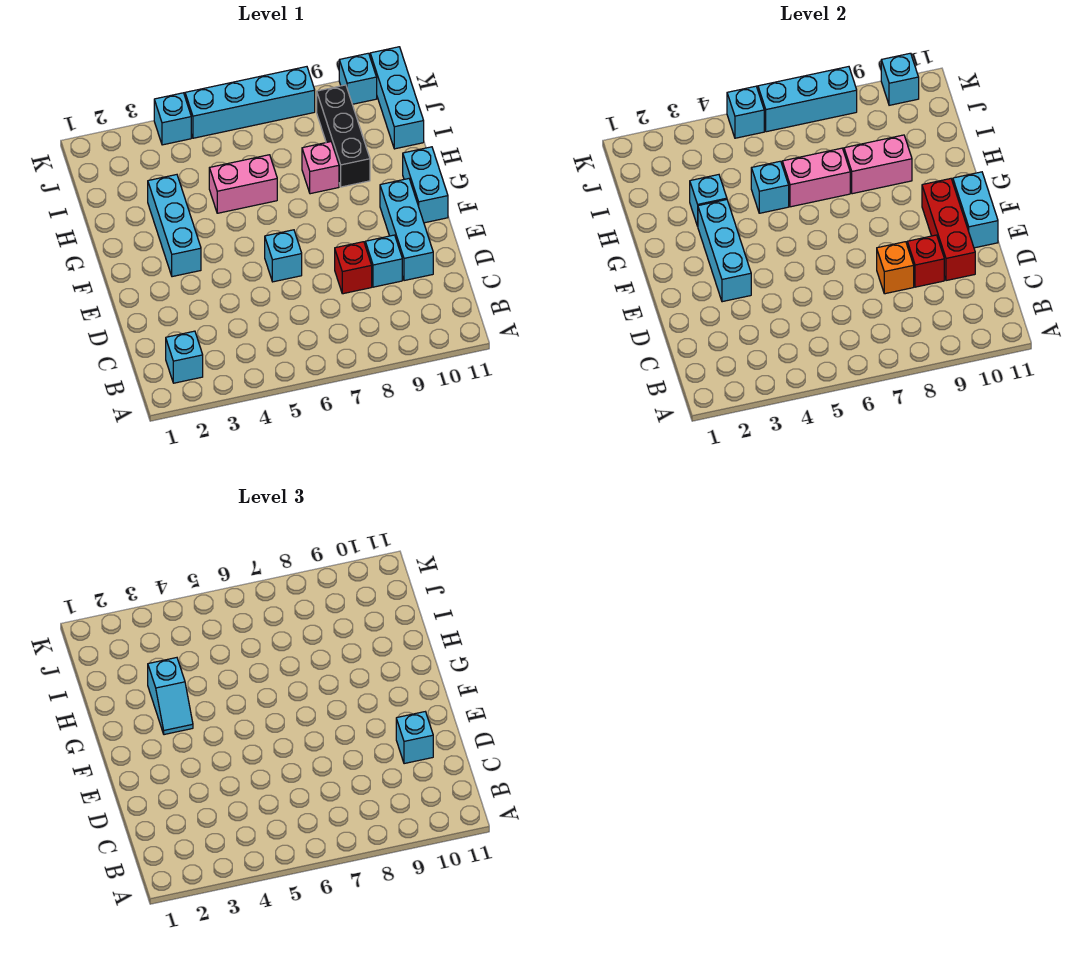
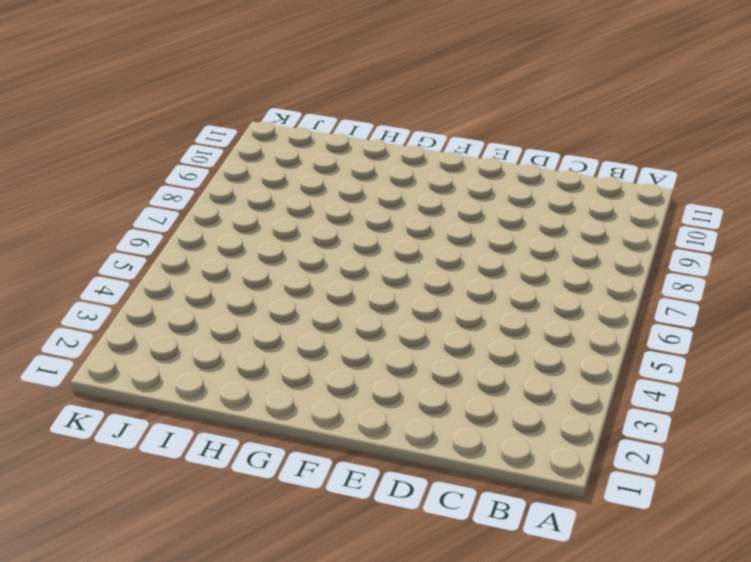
none -> cyan brick B2 level 1
none -> red brick D8 level 1
none -> cyan brick D9 level 1

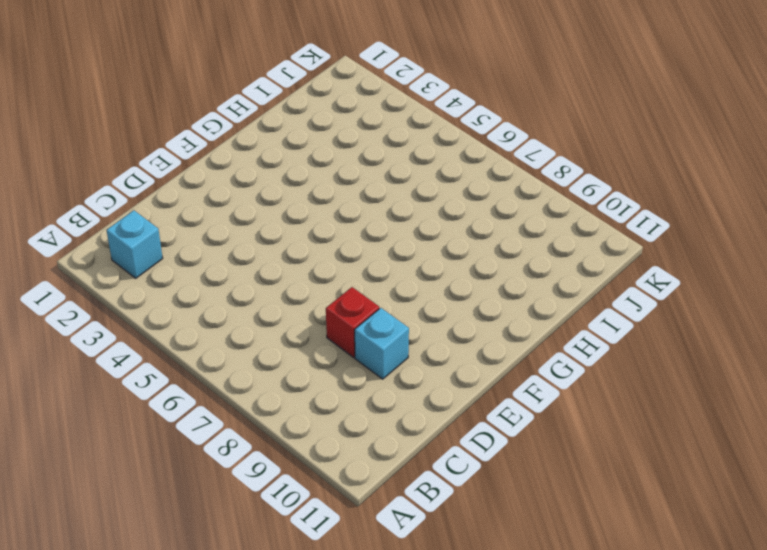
none -> cyan brick D10:F10 level 1
none -> cyan brick E6 level 1
none -> cyan brick F3:H3 level 1

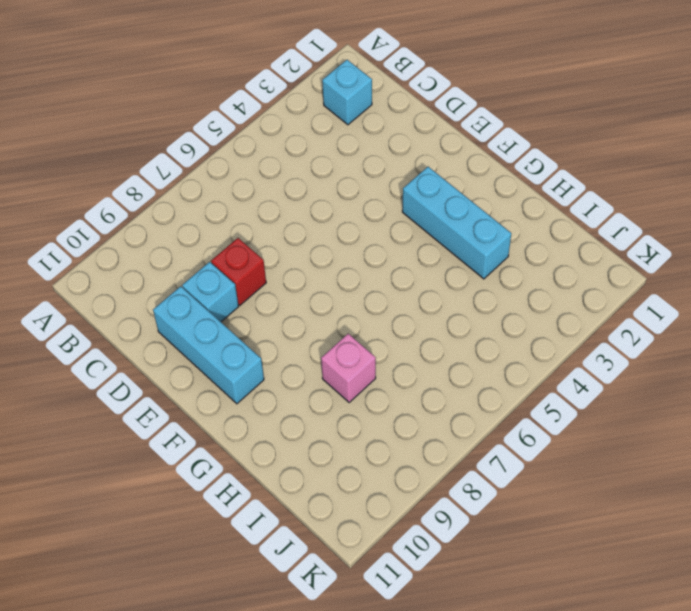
none -> cyan brick E6 level 1
none -> cyan brick F11:G11 level 1
none -> pink brick H5:H6 level 1

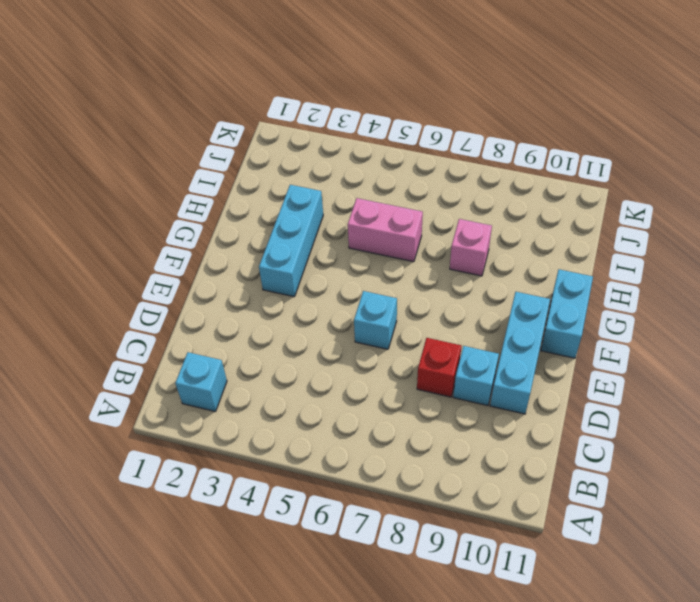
none -> black brick H9:J9 level 1
none -> cyan brick I11:K11 level 1
none -> cyan brick K4 level 1

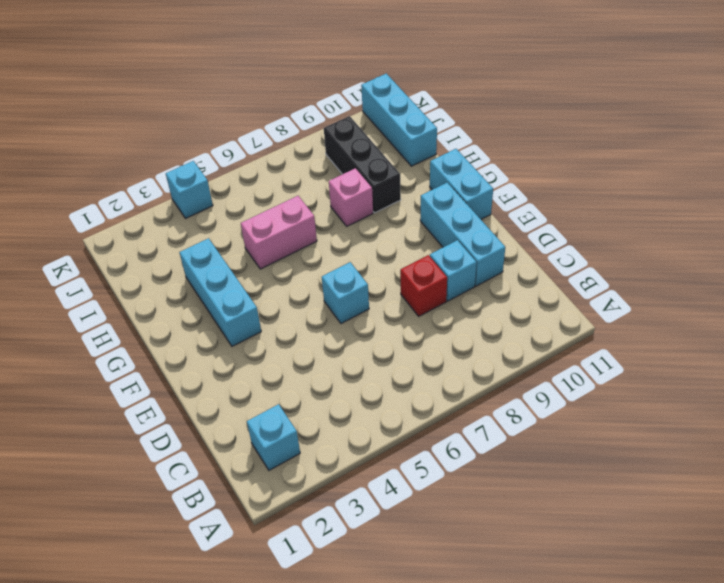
none -> cyan brick K5:K8 level 1
none -> cyan brick K10 level 1
none -> orange brick D8 level 2

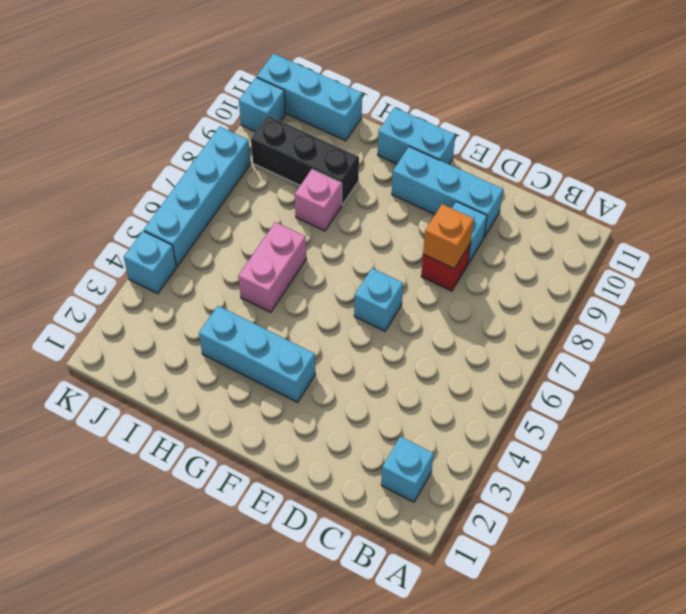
none -> red brick D9 level 2
none -> red brick D10:F10 level 2
none -> cyan brick E3:G3 level 2

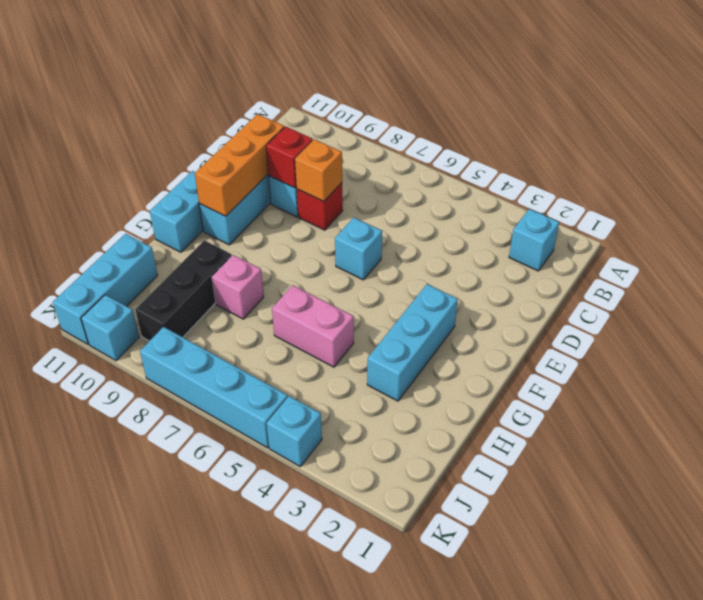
orange brick D10:F10 level 2 -> red brick D10:F10 level 2
none -> cyan brick E3:G3 level 2
none -> cyan brick E11:F11 level 2
none -> cyan brick H3 level 2

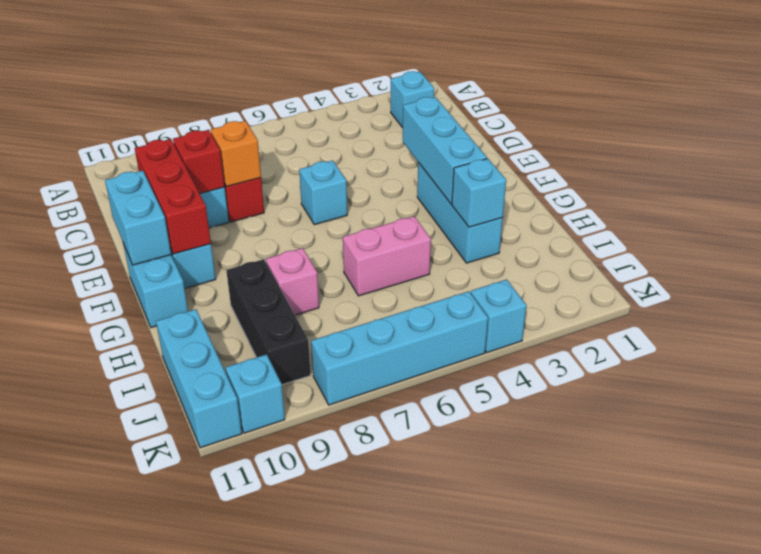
none -> cyan brick H5 level 2
none -> pink brick H6:H7 level 2
none -> pink brick H8:H9 level 2

